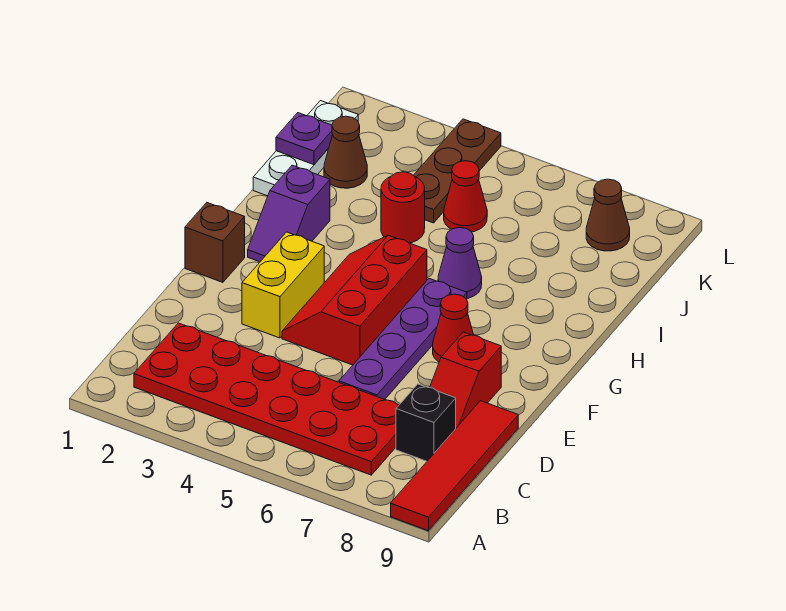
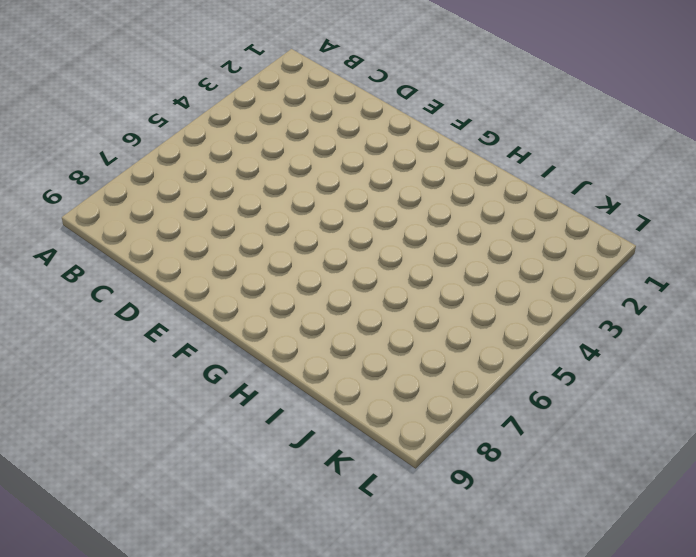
none -> red tile A9:D9 level 1
none -> red plate B2:C7 level 1
none -> black brick C8 level 1

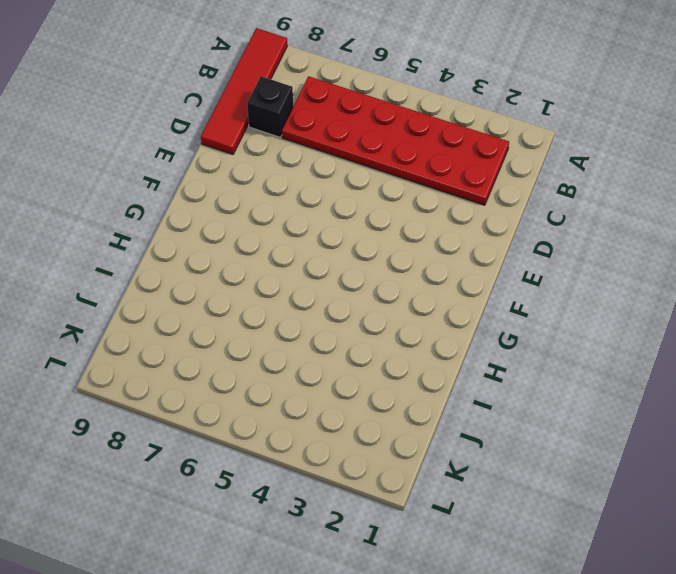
none -> purple plate D6:G6 level 1
none -> red slope D8:E8 level 1 top E
none -> yellow brick E3:F3 level 1

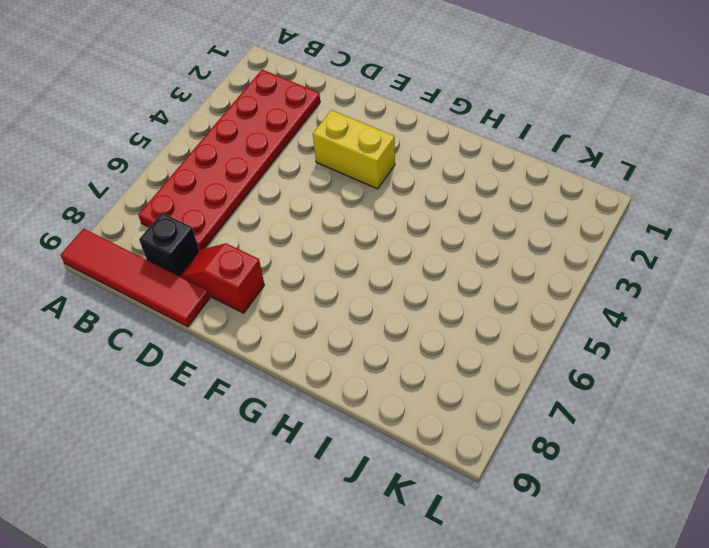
none -> purple plate D6:G6 level 1
none -> red slope E4:G5 level 1 top 5
none -> brown brick F1 level 1

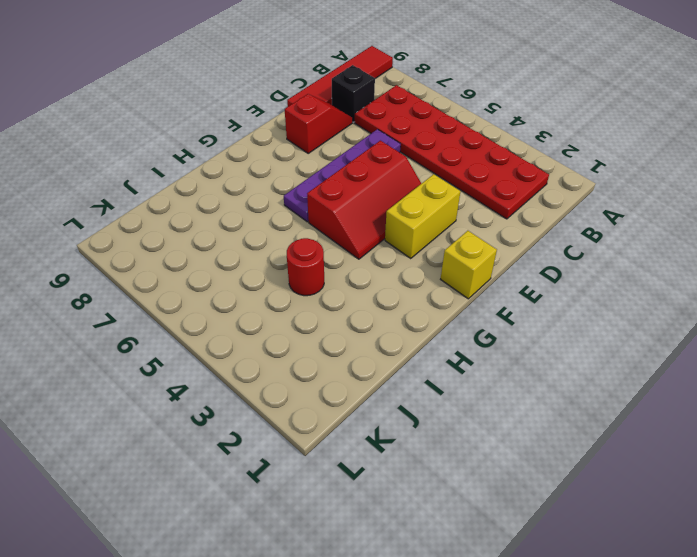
yellow brick F1 level 1 -> brown brick F1 level 1
none -> red cone F7 level 1
none -> purple slope G2:H2 level 1 top H
none -> purple cone H6 level 1

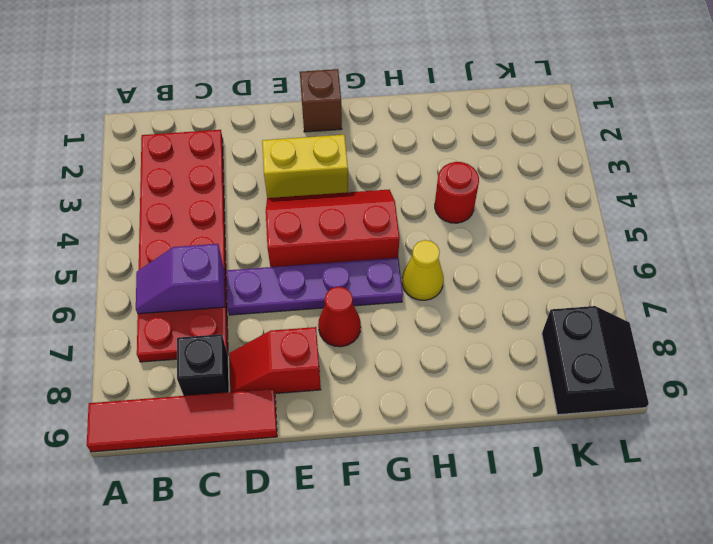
purple slope B6:C6 level 2 top C -> purple slope G2:H2 level 1 top H
yellow cone H6 level 1 -> purple cone H6 level 1
black slope K8:L9 level 1 top K -> brown cone K8 level 1
none -> white plate I1:K1 level 1
none -> brown cone J2 level 1
none -> brown plate J4:L4 level 1

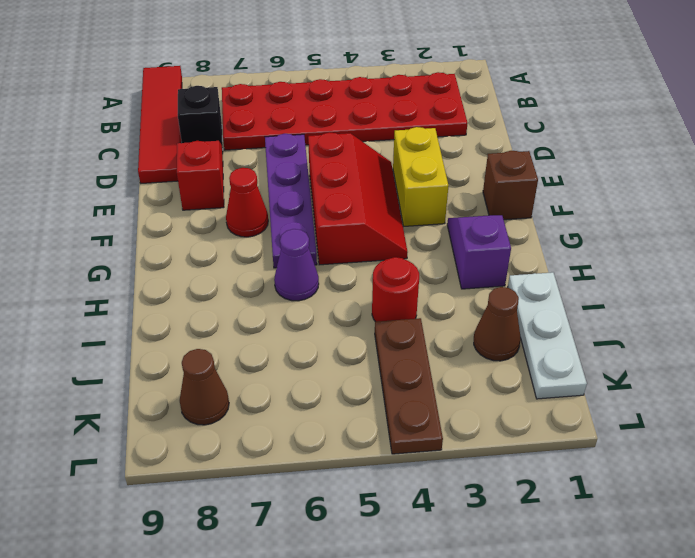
none -> red cone J5 level 1
none -> purple plate J1 level 2

